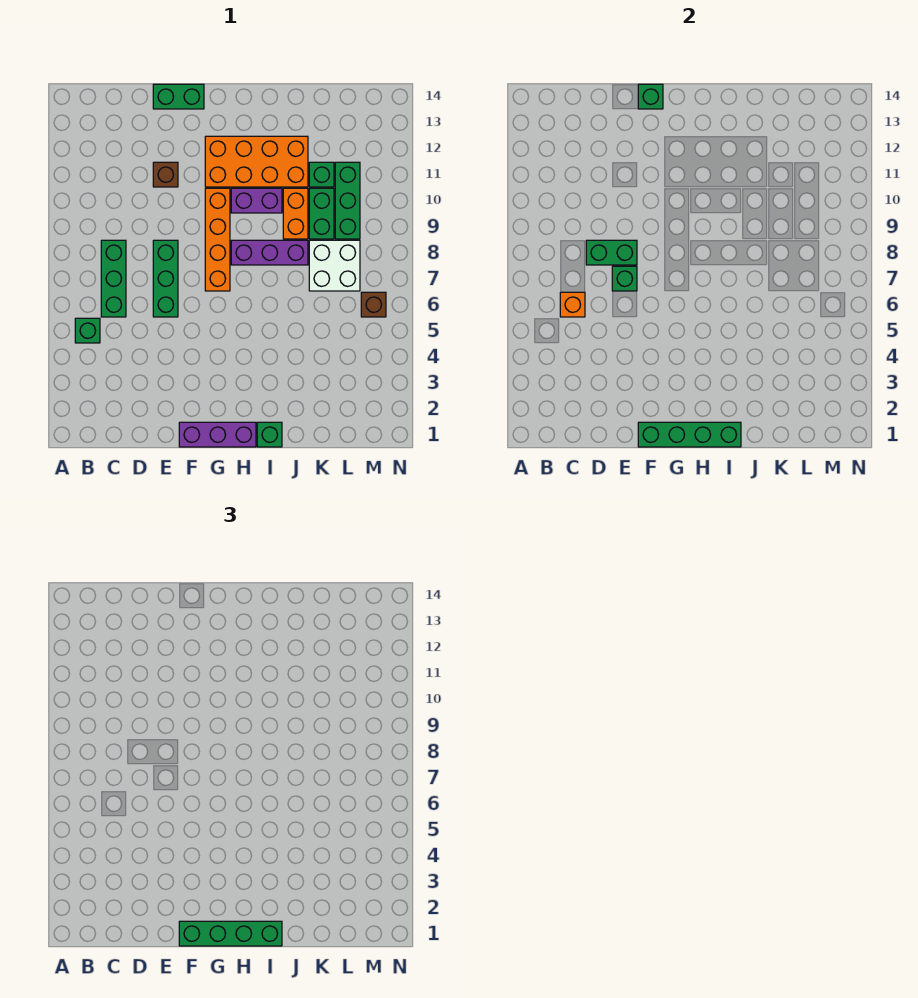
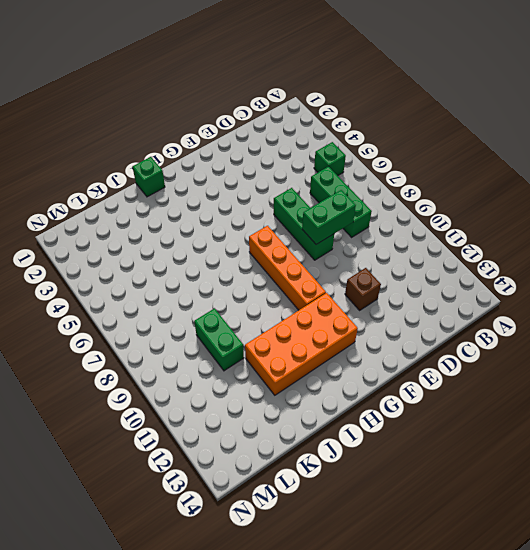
none -> green brick E14:F14 level 1
none -> purple brick F1:H1 level 1
none -> purple brick H8:J8 level 1

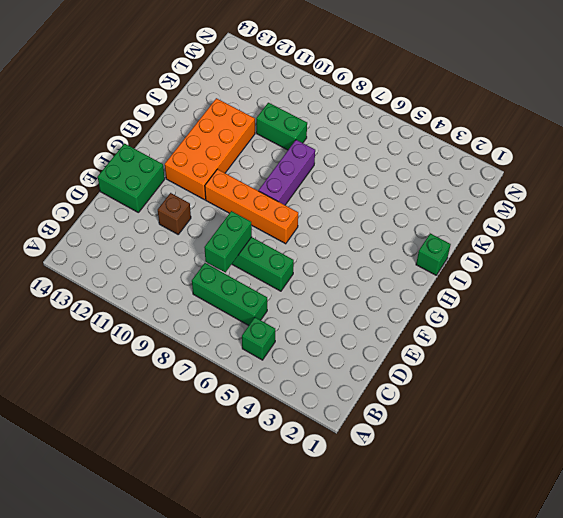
green brick E13:F14 level 1 -> green brick E14:F14 level 1
none -> purple brick F1:H1 level 1
none -> purple brick H10:I10 level 1
none -> orange brick J9:J10 level 1

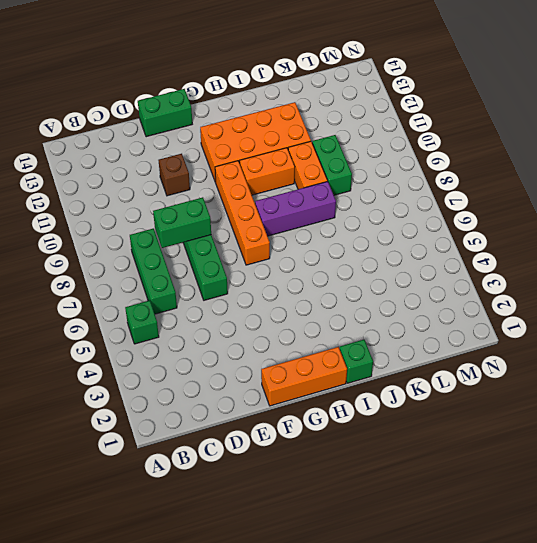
orange brick F1:H1 level 1 -> purple brick F1:H1 level 1
orange brick H10:I10 level 1 -> purple brick H10:I10 level 1
none -> white brick K7:L8 level 1
none -> green brick K11 level 1
none -> green brick L9:L11 level 1

